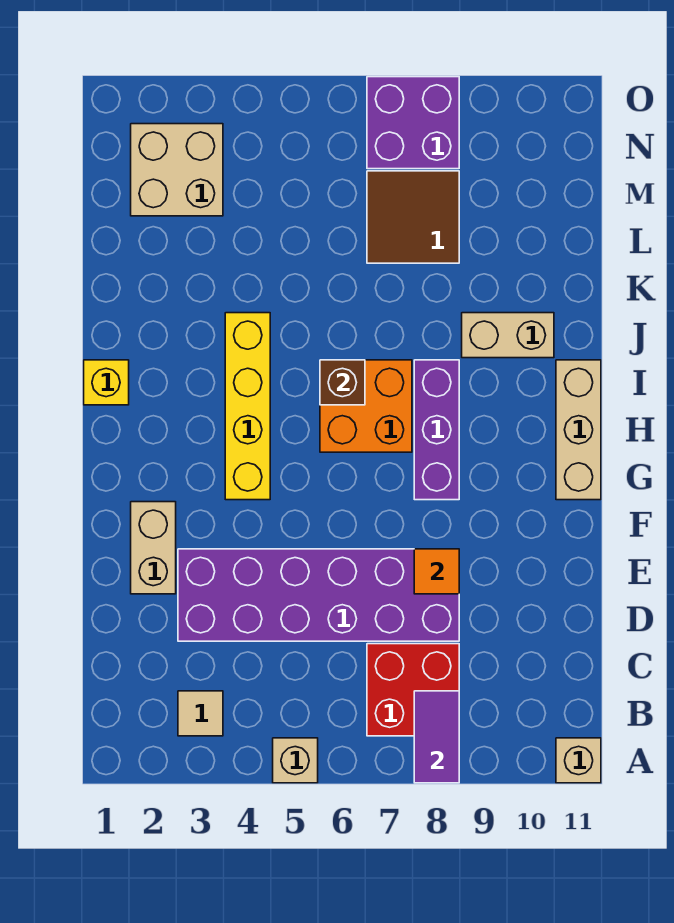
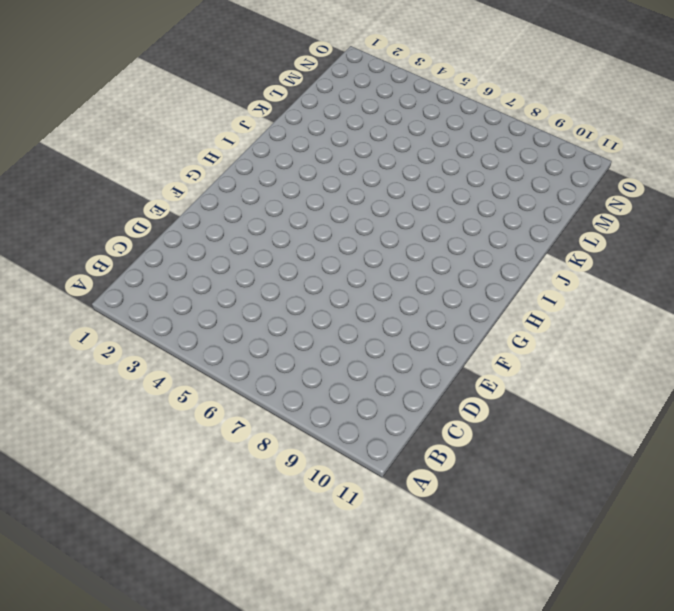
none -> tan brick A5 level 1
none -> tan brick A11 level 1
none -> tan tile B3 level 1

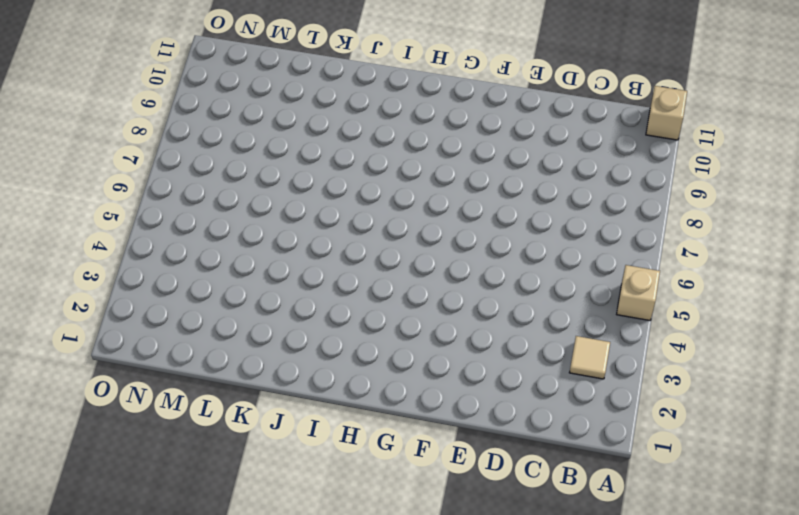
none -> red brick B7:C8 level 1
none -> purple brick D3:E8 level 1
none -> tan brick E2:F2 level 1

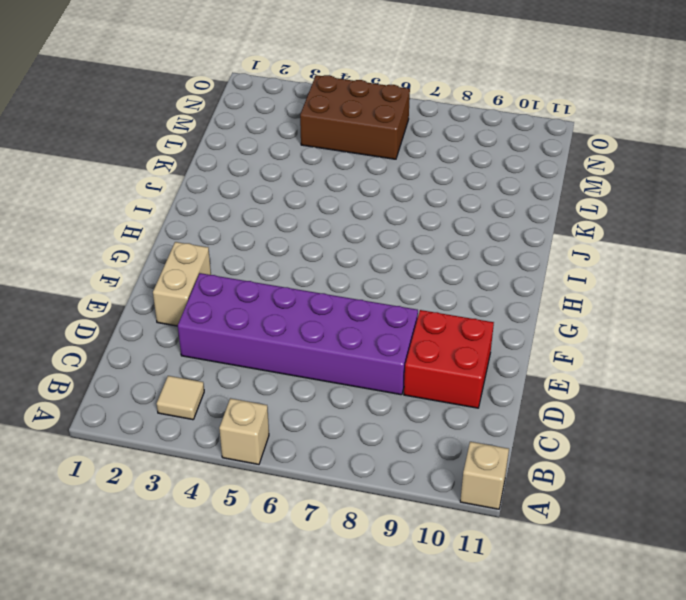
red brick D9:E10 level 1 -> red brick B7:C8 level 1
brown brick M4:N6 level 1 -> none
none -> yellow brick G4:J4 level 1
none -> purple brick G8:I8 level 1
none -> tan brick G11:I11 level 1

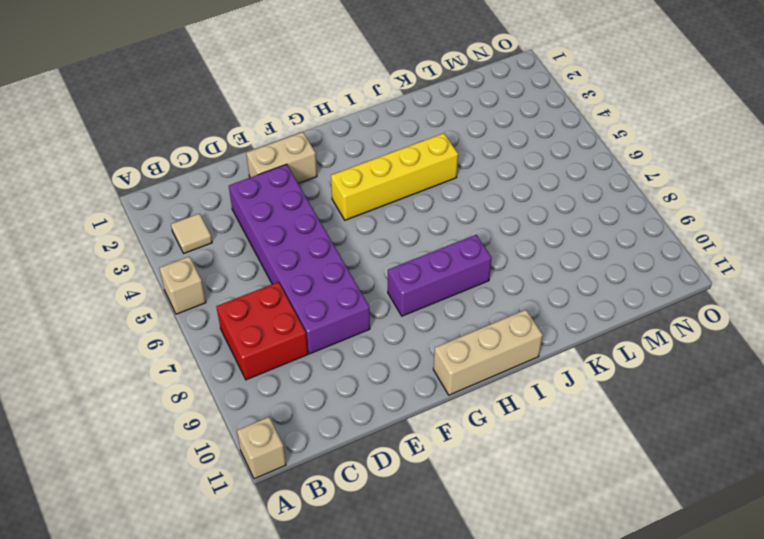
none -> orange brick H6:I7 level 1
none -> yellow brick I1 level 1
none -> tan brick J9:J10 level 1

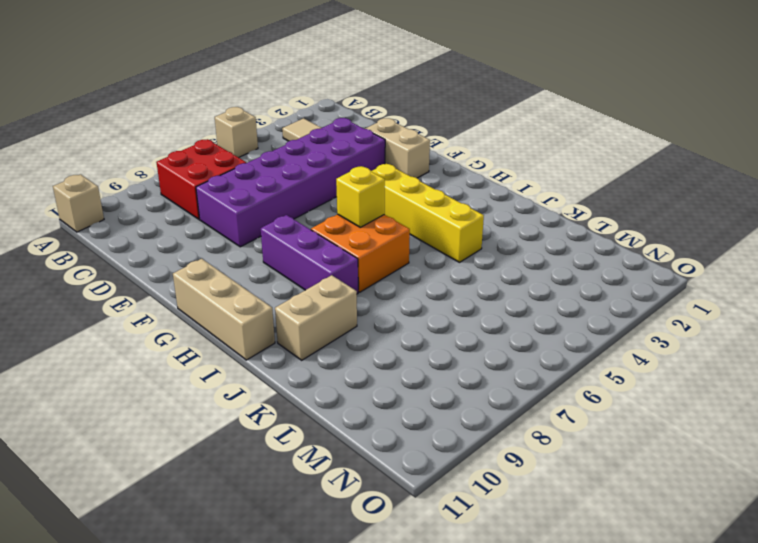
yellow brick H6 level 2 -> yellow brick I1 level 1
none -> brown tile L7:M8 level 1
none -> tan brick M2:N3 level 1
none -> purple brick N7:O8 level 1

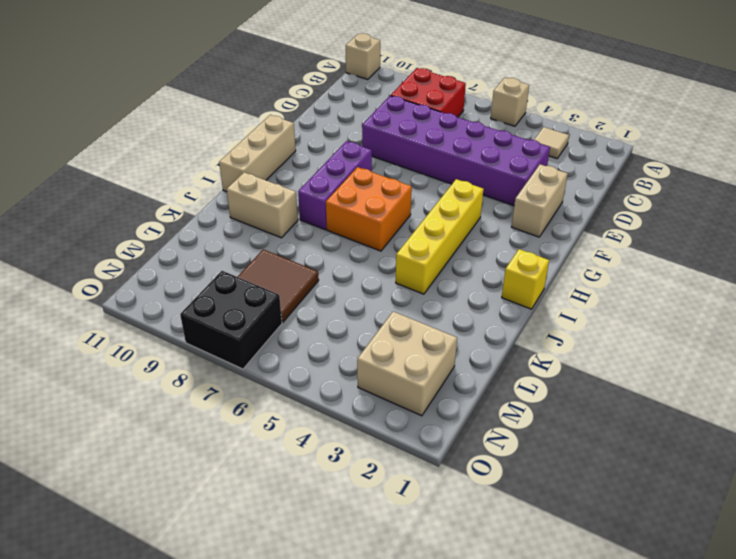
black brick N7:O8 level 1 -> purple brick N7:O8 level 1
none -> purple tile A8:B8 level 2
none -> orange tile E8 level 2
none -> brown brick I6 level 2

